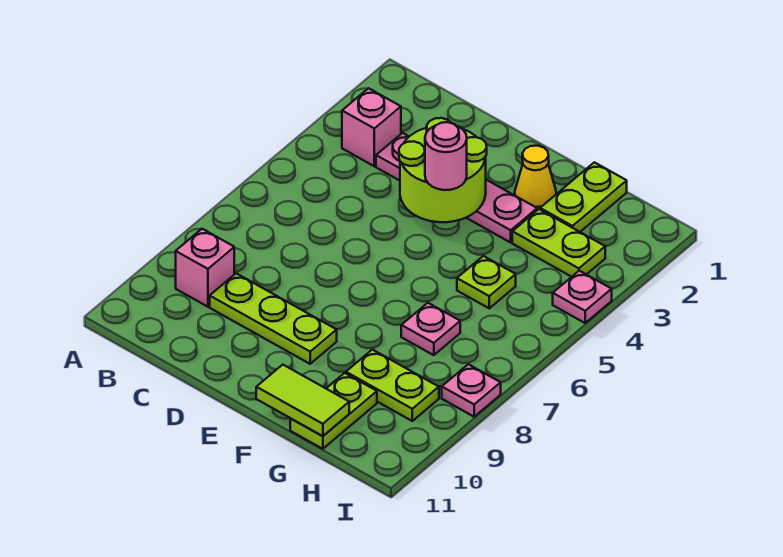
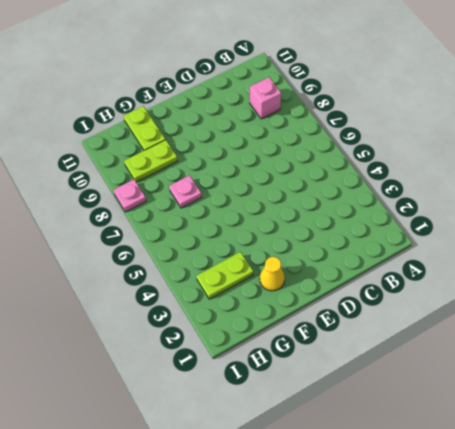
none -> pink brick B3 level 1
none -> pink plate C3:F3 level 1
none -> lime plate C9:E9 level 1

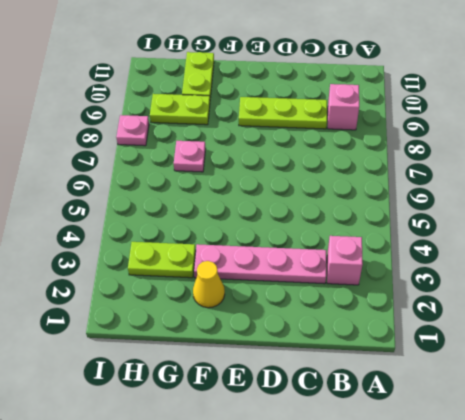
none -> lime plate G1:G2 level 1
none -> lime plate G5 level 1
none -> pink plate I4 level 1

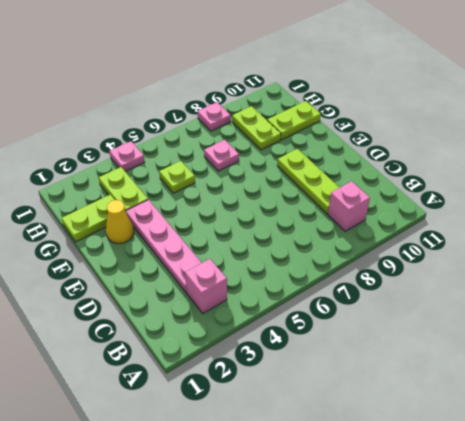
none -> lime round brick D3:E4 level 2
none -> lime tile F11:G11 level 2
none -> pink round brick E4 level 3

